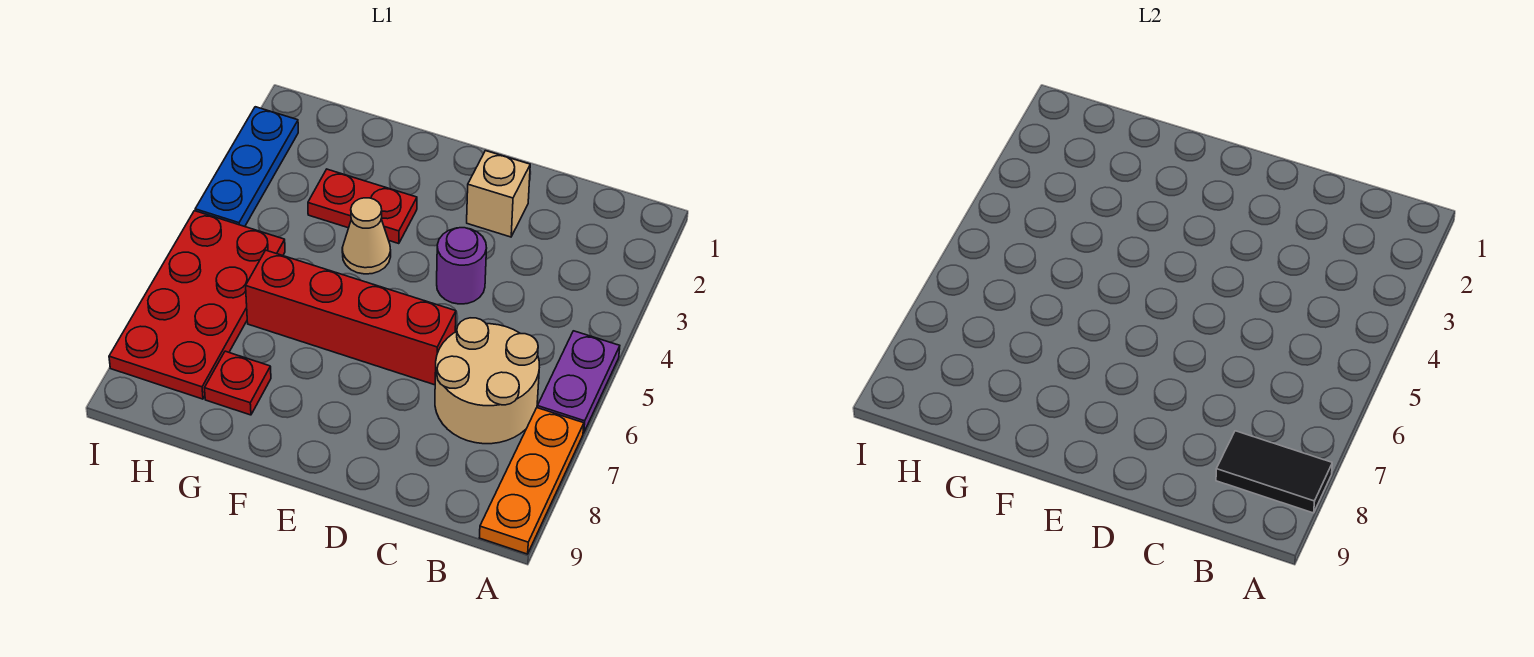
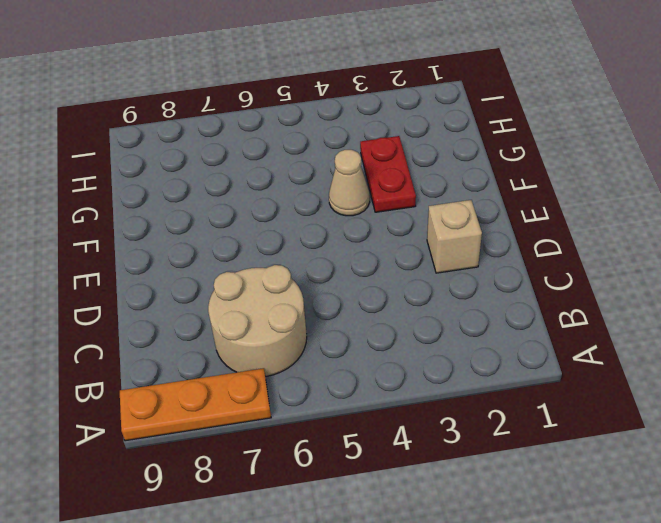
none -> purple plate A5:A6 level 1
none -> purple round brick D4 level 1
none -> red brick D6:G6 level 1

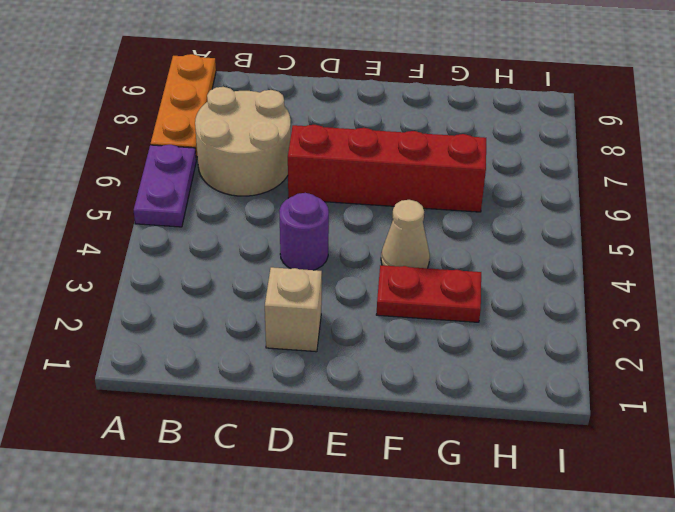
none -> red plate G8 level 1
none -> red plate H5:I8 level 1
none -> blue plate I2:I4 level 1

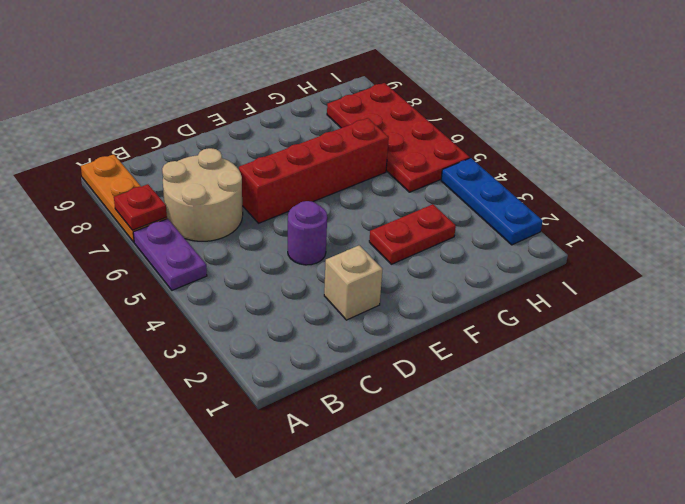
red plate A7 level 2 -> red plate G8 level 1
none -> tan cone F4 level 1
none -> black tile A8:B8 level 2

